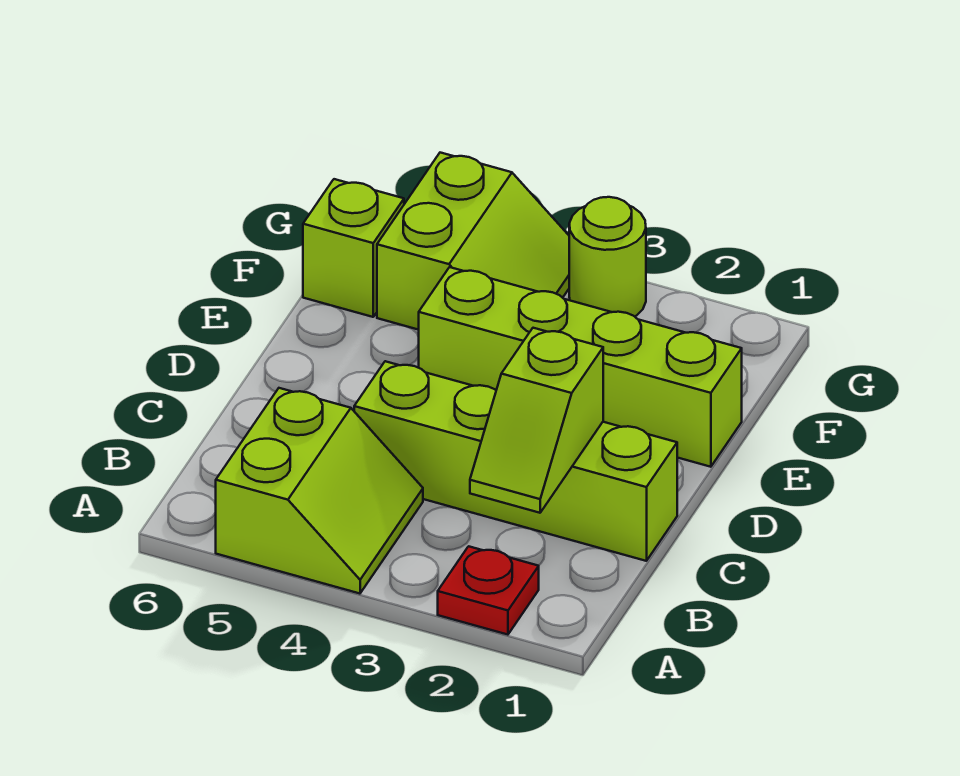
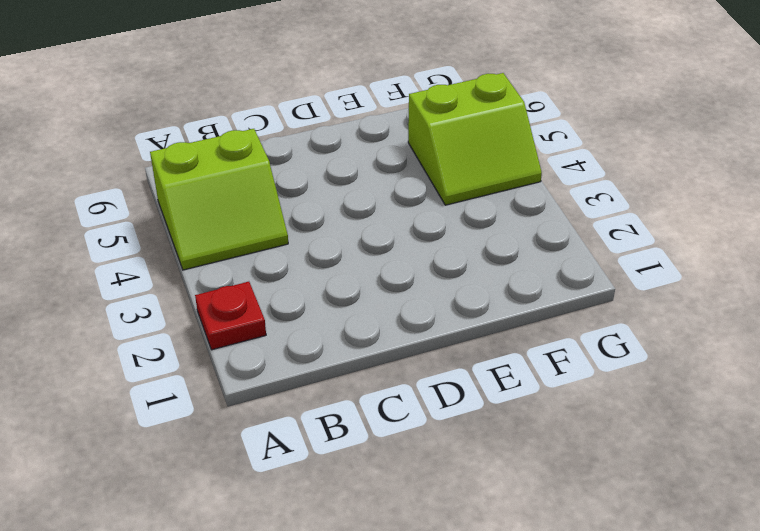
none -> lime brick C1:C4 level 1
none -> lime brick E1:E4 level 1

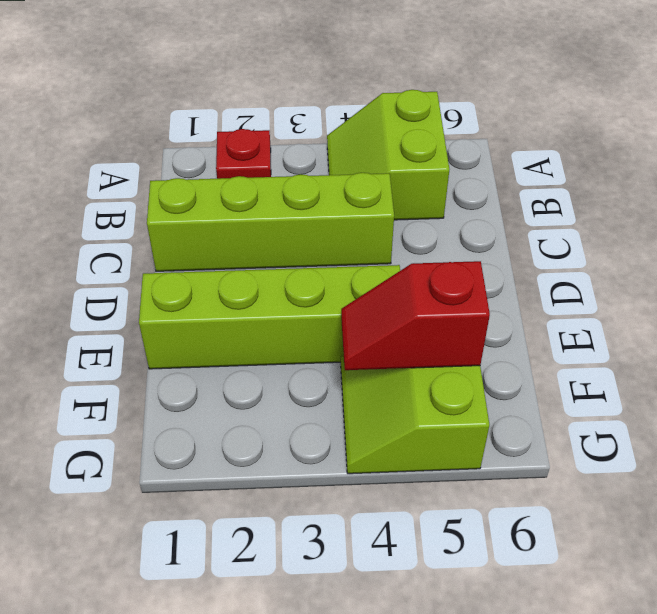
red slope F4:F5 level 2 top 5 -> none
none -> lime brick F6 level 1
none -> lime round brick G3 level 1

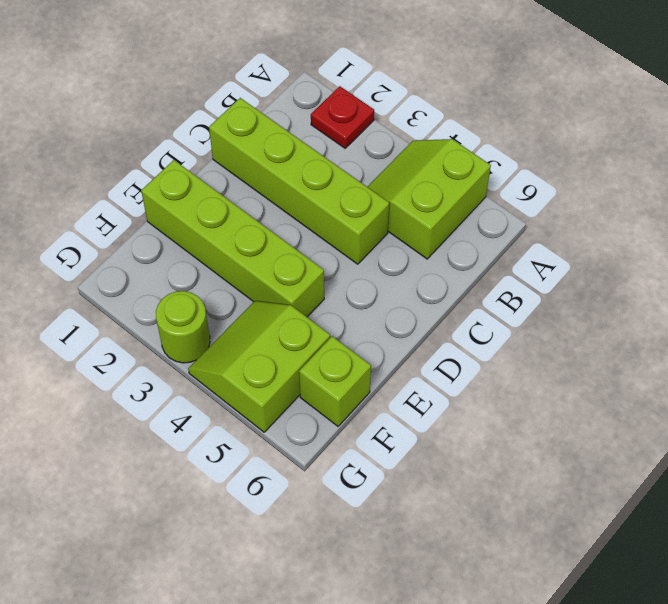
none -> lime slope B2:C2 level 2 top C

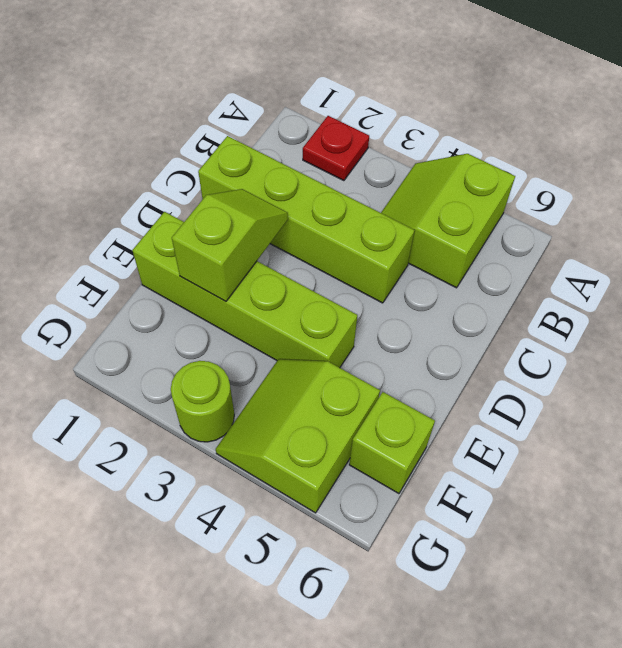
lime slope D2:E2 level 2 top E -> lime slope B2:C2 level 2 top C

